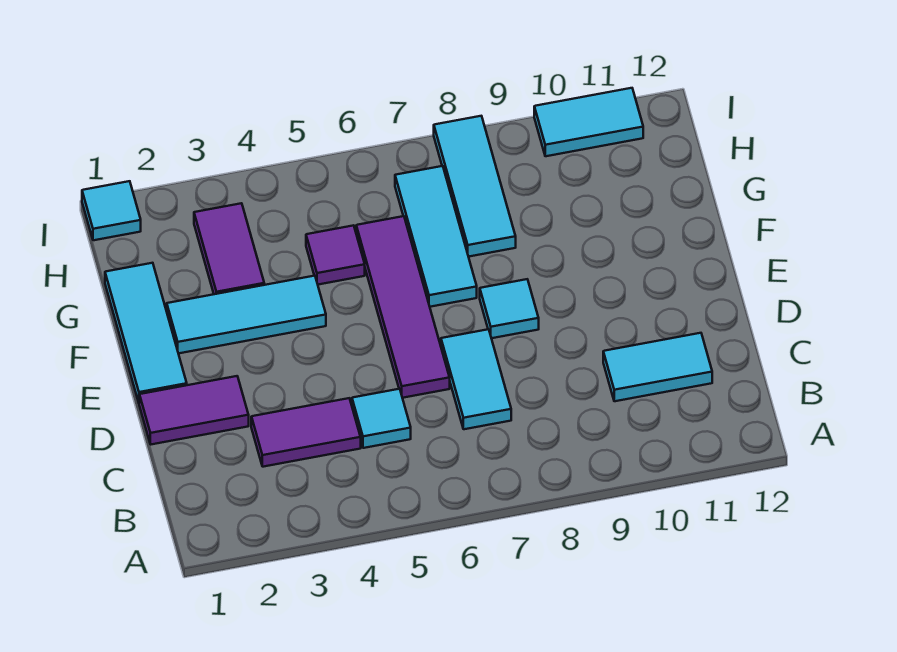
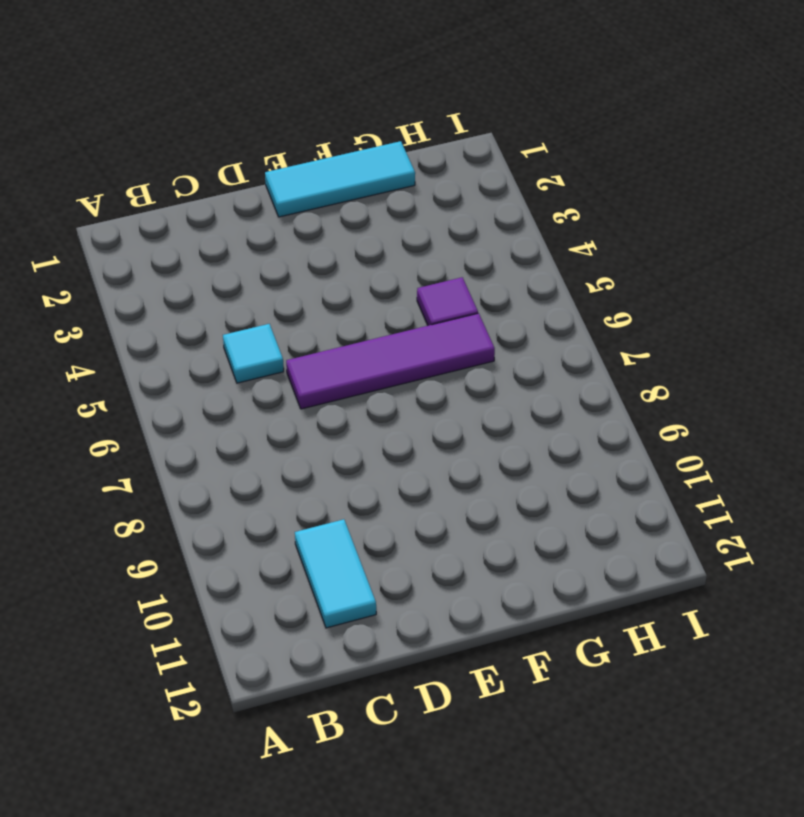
none -> purple tile C3:C4 level 1
none -> cyan tile C7:D7 level 1
none -> purple tile D1:D2 level 1

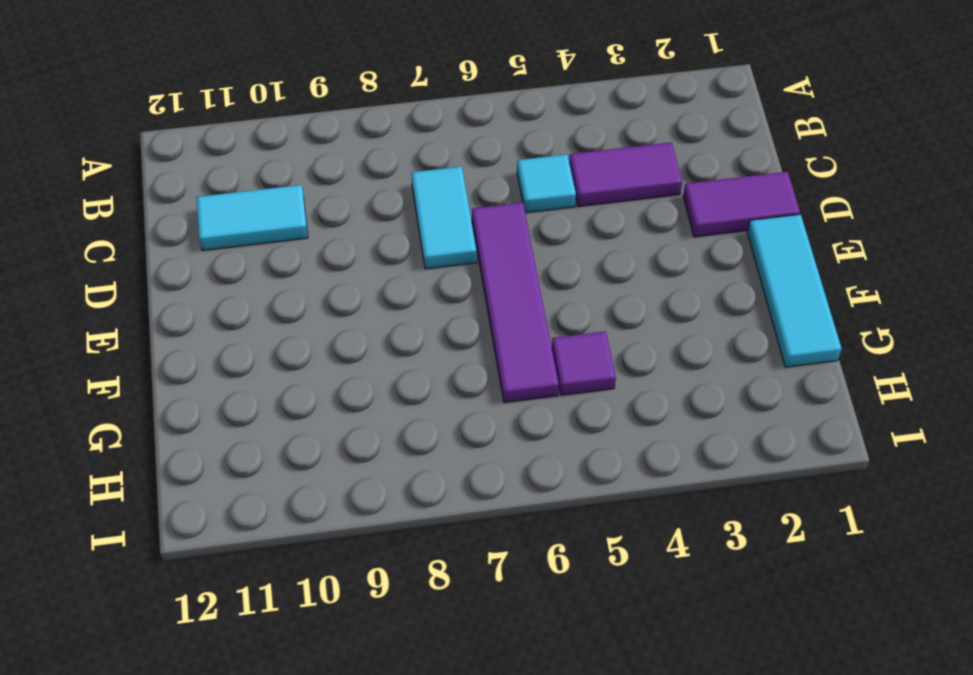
none -> cyan tile E8 level 1
none -> cyan tile F2:F4 level 1
none -> cyan tile F7:H7 level 1

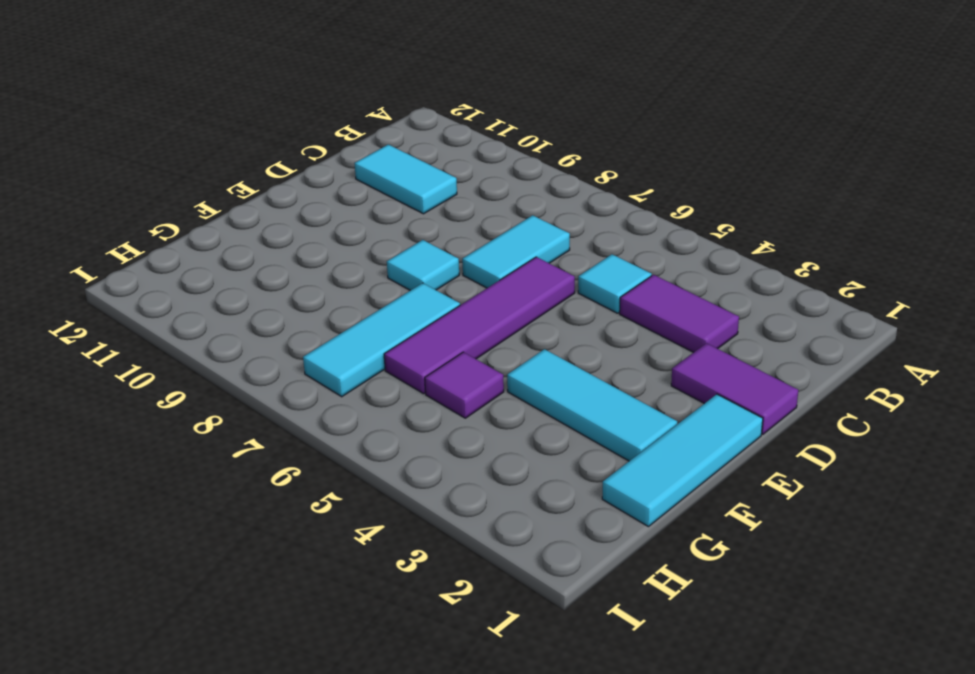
none -> purple tile G3:H3 level 1
none -> cyan tile G8:I8 level 1
none -> cyan tile I1 level 1

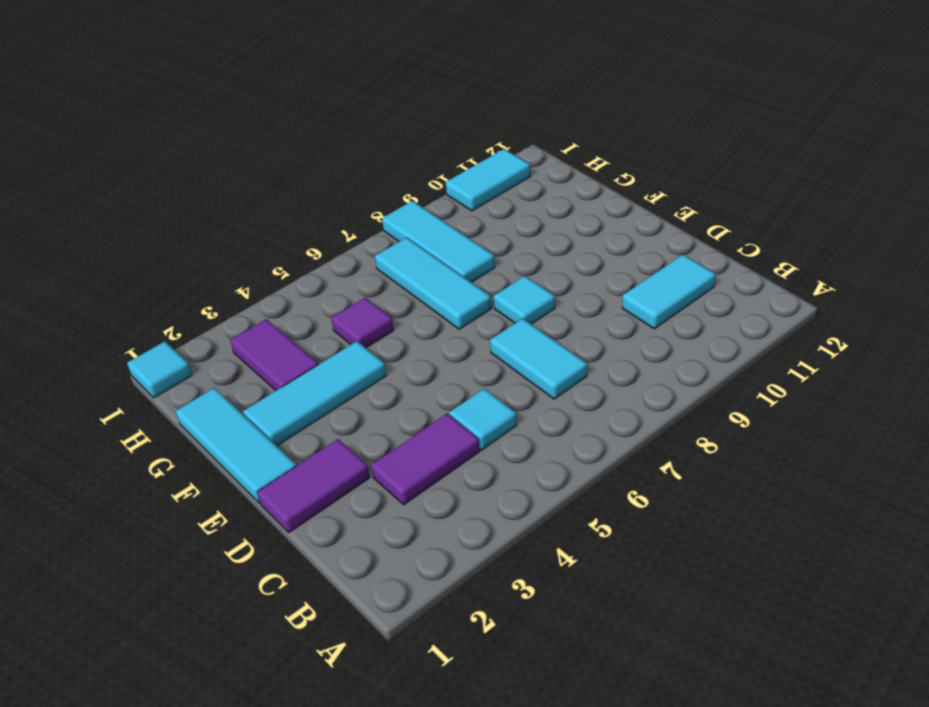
none -> purple tile D6:G6 level 1

